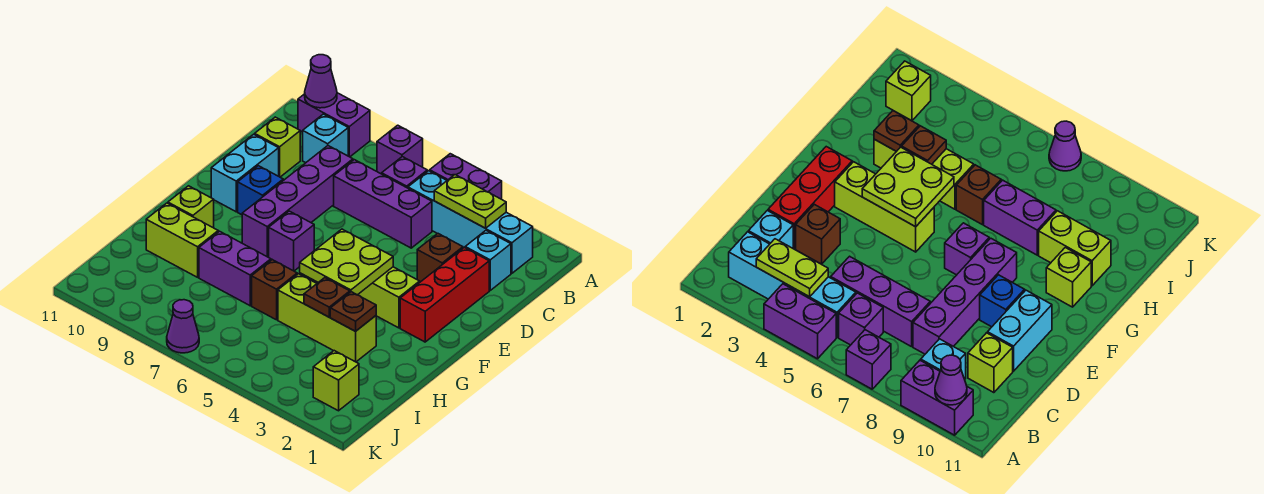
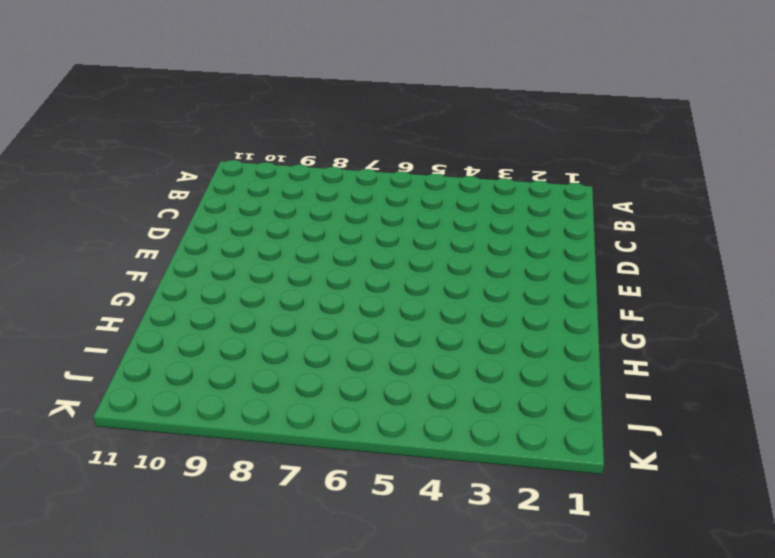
none -> purple brick A4:A5 level 1
none -> purple brick A7 level 1
none -> purple brick A9:A10 level 1

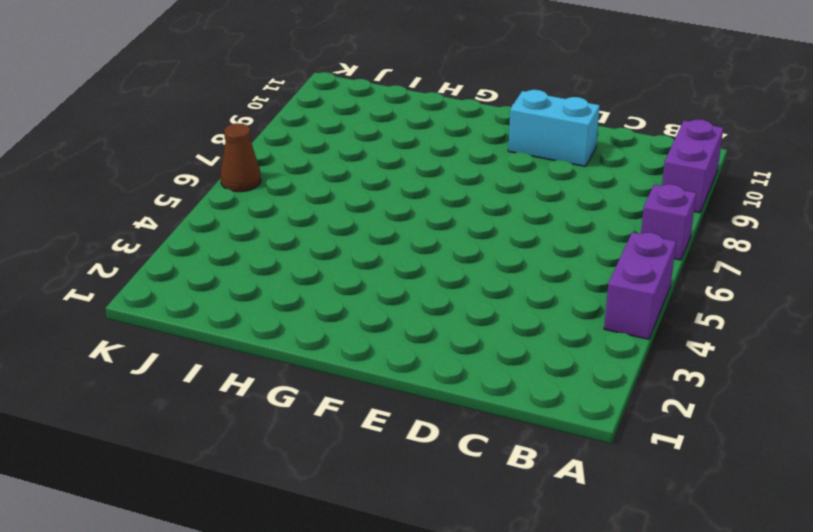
brown cone K6 level 1 -> none
none -> cyan brick B2:B5 level 1
none -> purple brick B6 level 1
none -> cyan brick B9 level 1

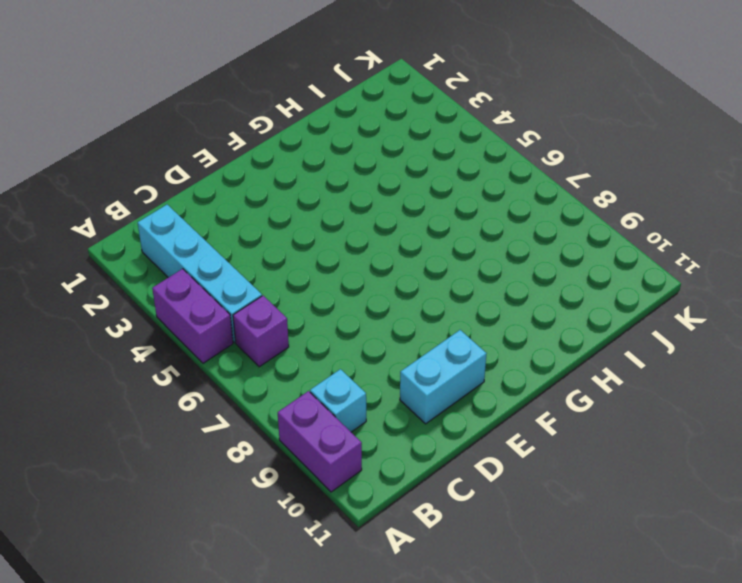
none -> purple brick A7 level 1
none -> cyan brick C2 level 1
none -> purple brick C5:C7 level 1

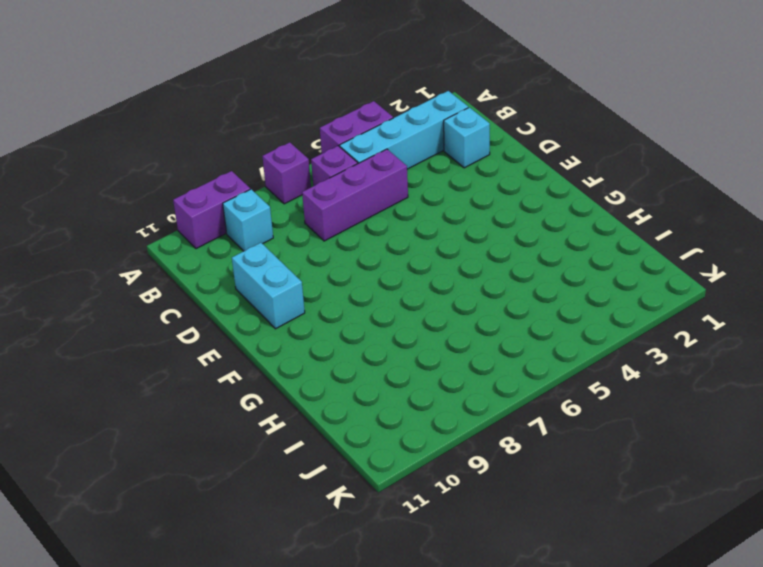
none -> purple brick C8:F8 level 1
none -> lime brick C10 level 1
none -> red brick D2:F2 level 1

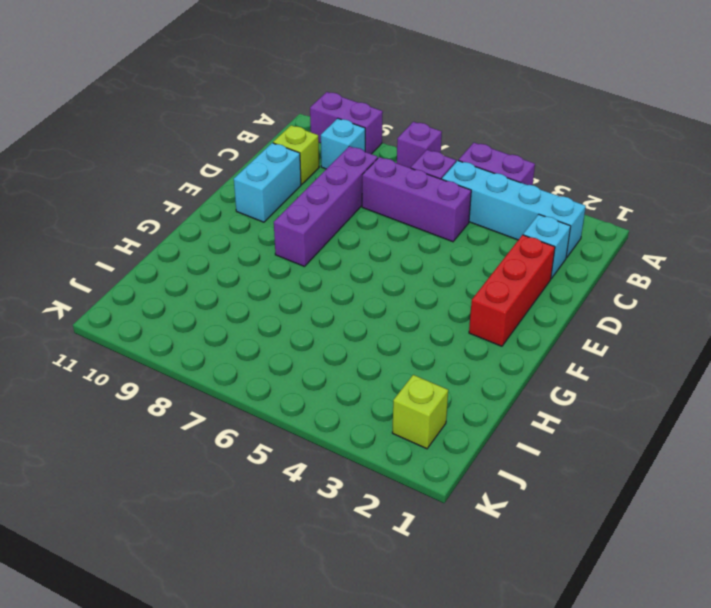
none -> brown brick D3 level 1
none -> blue brick E9 level 1
none -> lime brick F3:F5 level 1

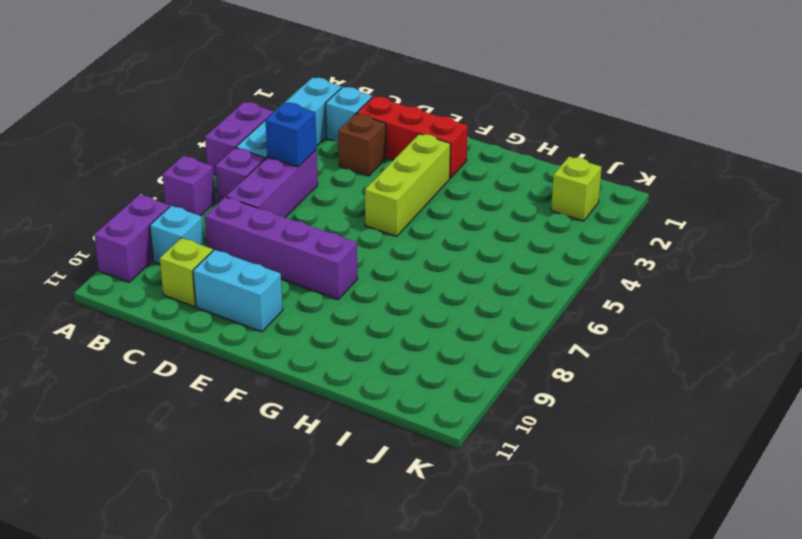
blue brick C5 level 2 -> blue brick E9 level 1
none -> purple brick F7 level 1
none -> lime brick G10 level 1
none -> lime brick H3:H5 level 1

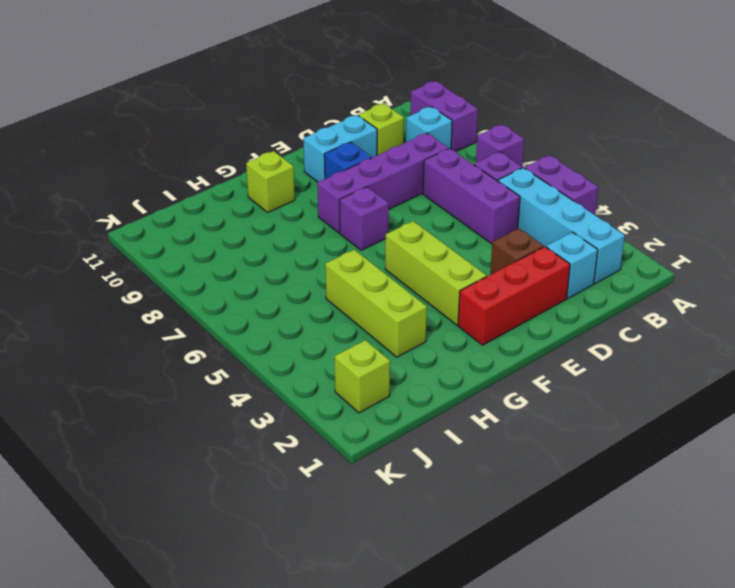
none -> brown brick H6 level 1
none -> purple brick H7:H8 level 1
none -> lime brick H9:H10 level 1

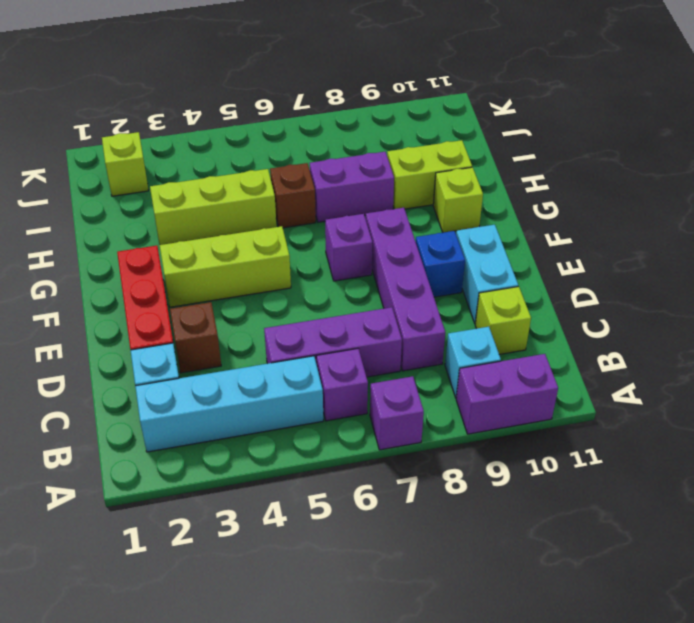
none -> purple brick A4:A5 level 1
none -> purple cone K7 level 1
none -> purple cone A10 level 2

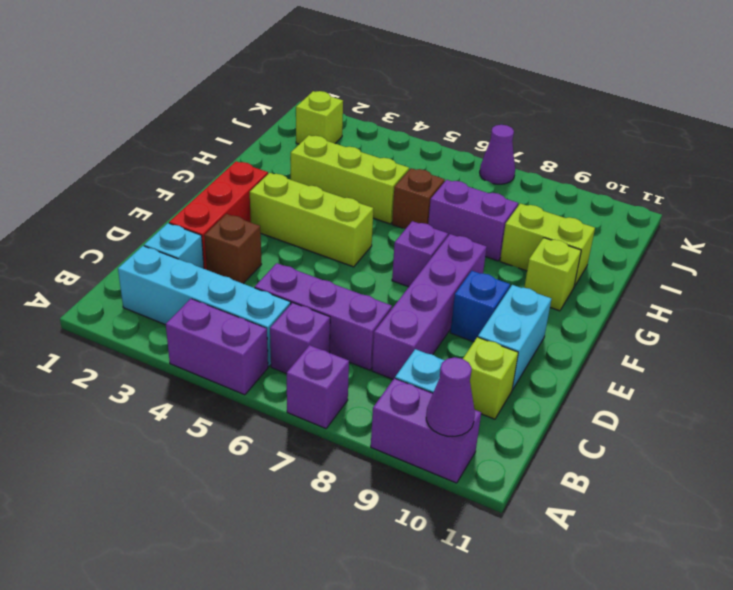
none -> lime plate B3:B4 level 2
none -> lime plate F4:G5 level 2
none -> brown plate H3 level 2

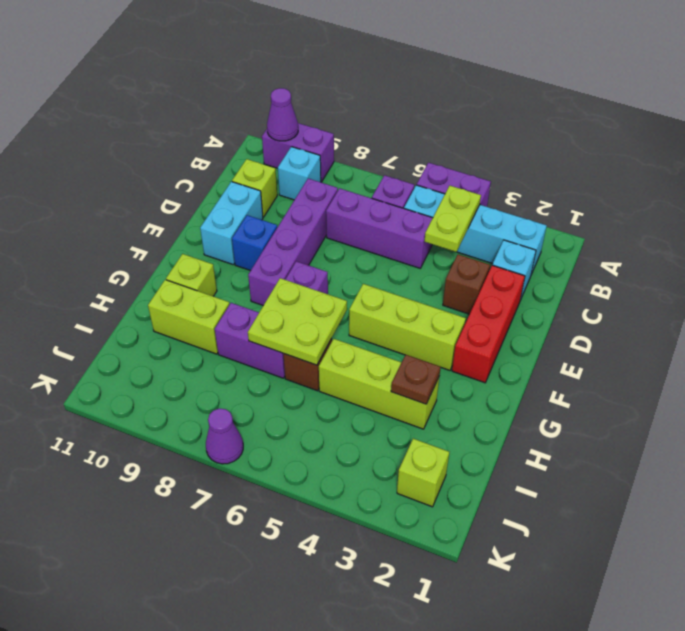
lime plate B4:C4 level 2 -> lime plate B3:B4 level 2
lime plate G6:H7 level 2 -> lime plate F4:G5 level 2
none -> purple brick A7 level 1
none -> brown plate H4 level 2

